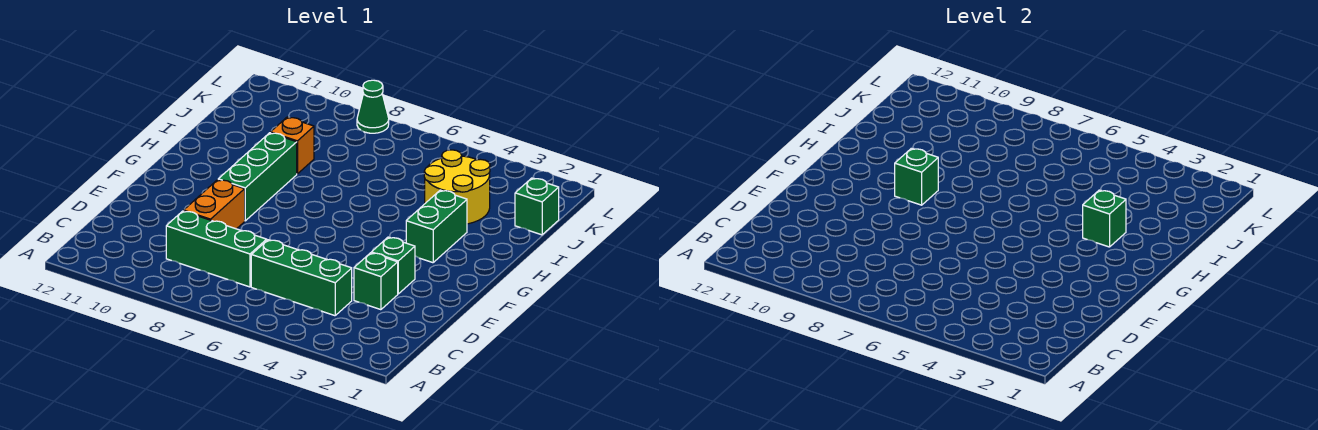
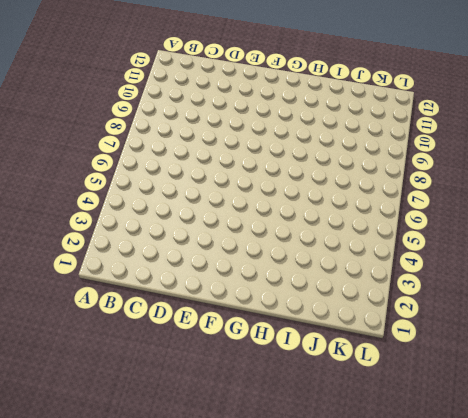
none -> green brick C4:C6 level 1
none -> green brick C7:C9 level 1
none -> green brick D3 level 1

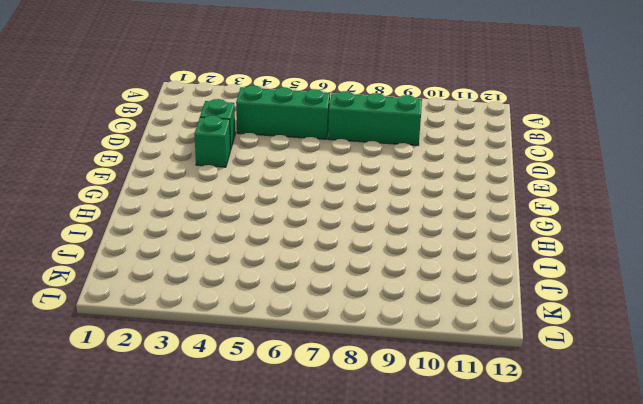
none -> orange brick D9:E9 level 1
none -> green brick F9:H9 level 1
none -> green brick G3:H3 level 1

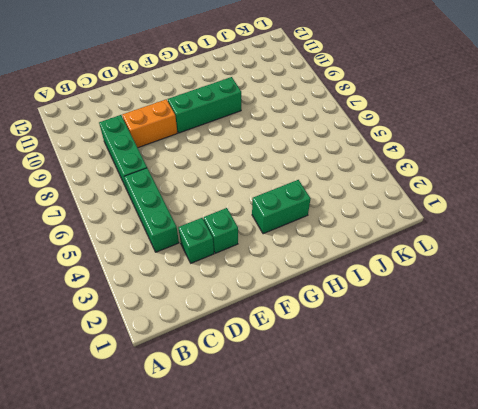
none -> yellow round brick I3:J4 level 1
none -> orange brick I9 level 1
none -> green brick J1 level 1

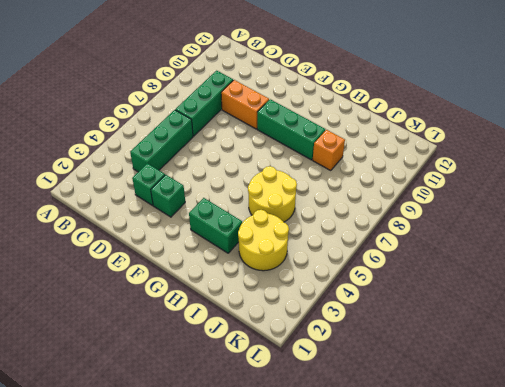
yellow round brick H5:I6 level 1 -> none
none -> green brick J1 level 1
none -> green cone L8 level 1
none -> green brick G9 level 2

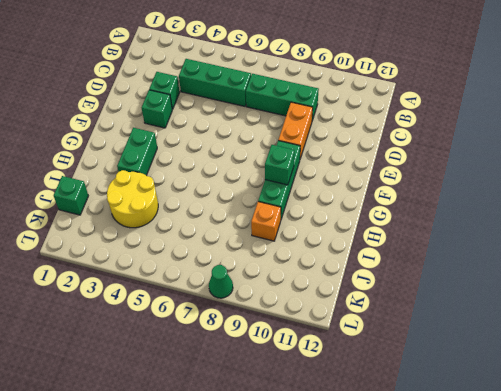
none -> green brick H3 level 2

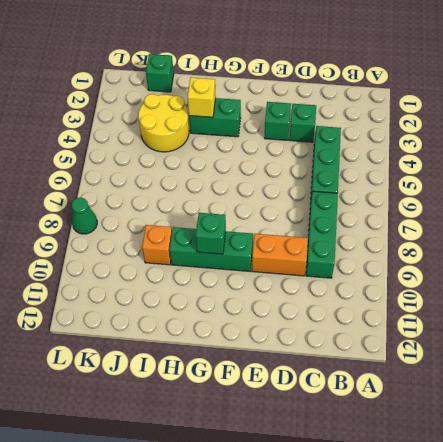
yellow brick H3 level 2 -> green brick H3 level 2

